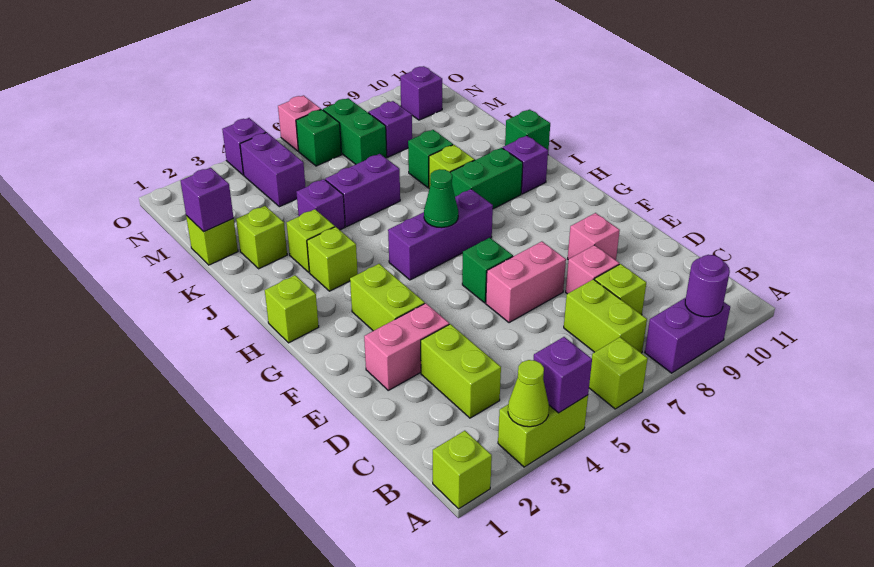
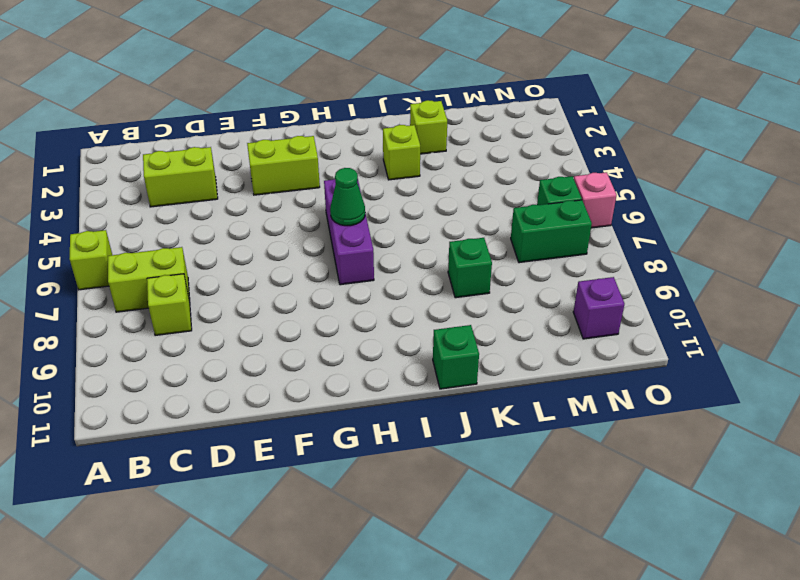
none -> lime brick A1 level 1
none -> lime brick A3:A4 level 1
none -> purple brick A8:A9 level 1
none -> pink brick D8 level 1

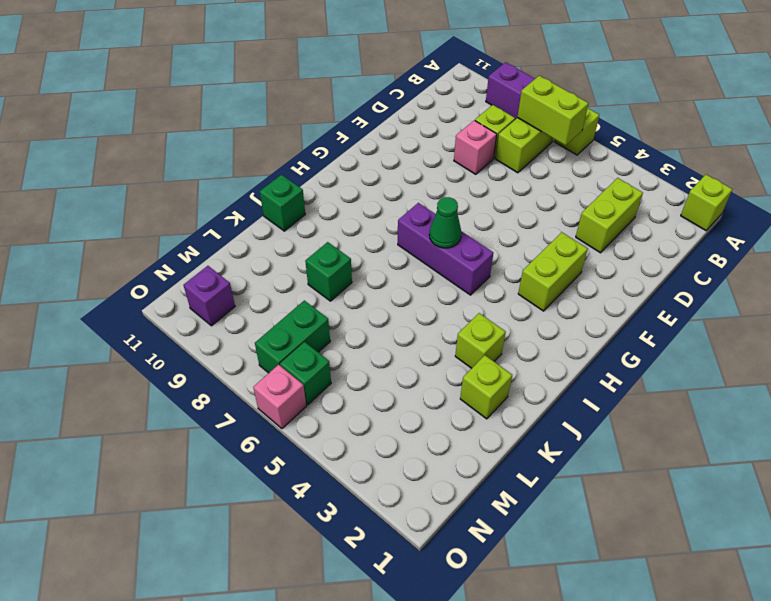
lime brick B6:B7 level 2 -> lime brick A3:A4 level 1
none -> pink brick E2:E3 level 1
none -> pink brick E6:E7 level 1
none -> pink brick E9 level 1
none -> green brick F6 level 1

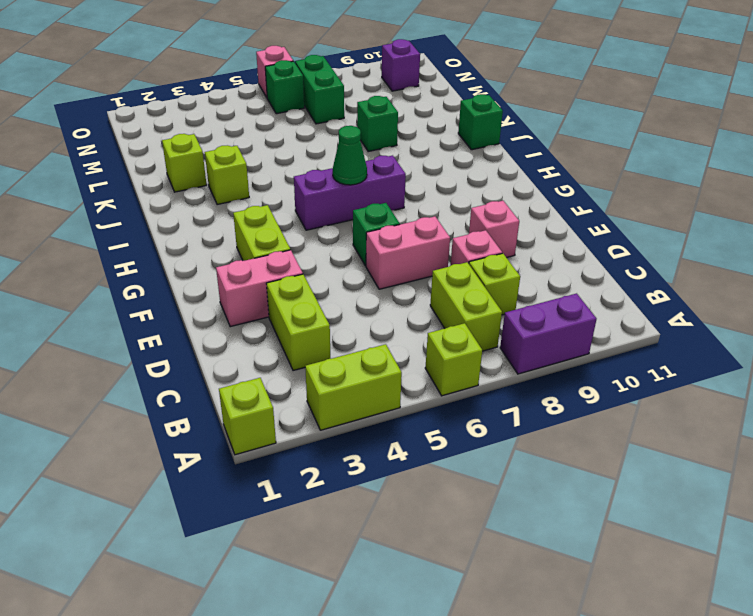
none -> lime brick H1 level 1
none -> lime brick I3 level 1
none -> green brick I8:I9 level 1
none -> purple brick I10 level 1

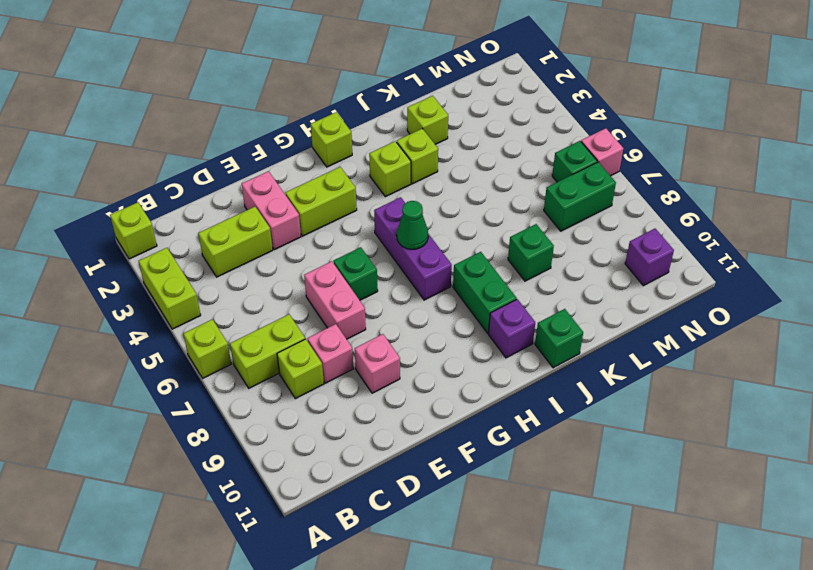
none -> purple brick A8:A9 level 1
none -> lime brick J8 level 1
none -> purple brick K4 level 1
none -> purple brick K5:K6 level 1

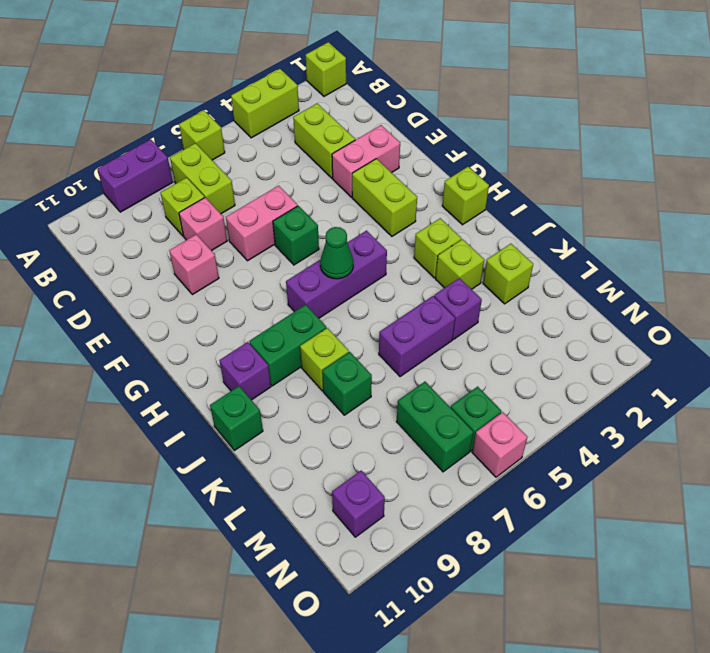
none -> lime brick L1 level 1
none -> purple brick M4:N4 level 1
none -> purple brick M8 level 1
none -> purple brick O4 level 1

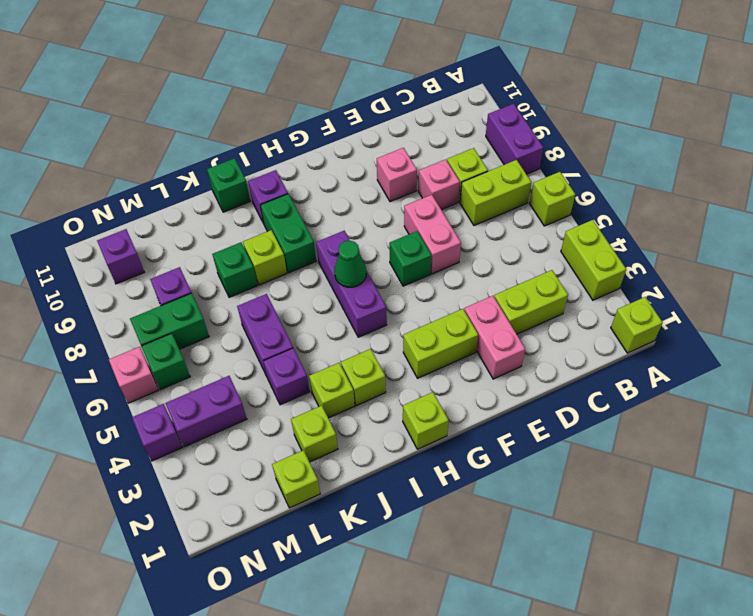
none -> lime cone A3 level 2
none -> purple brick A4 level 2
none -> purple round brick A9 level 2
none -> purple brick L1 level 2

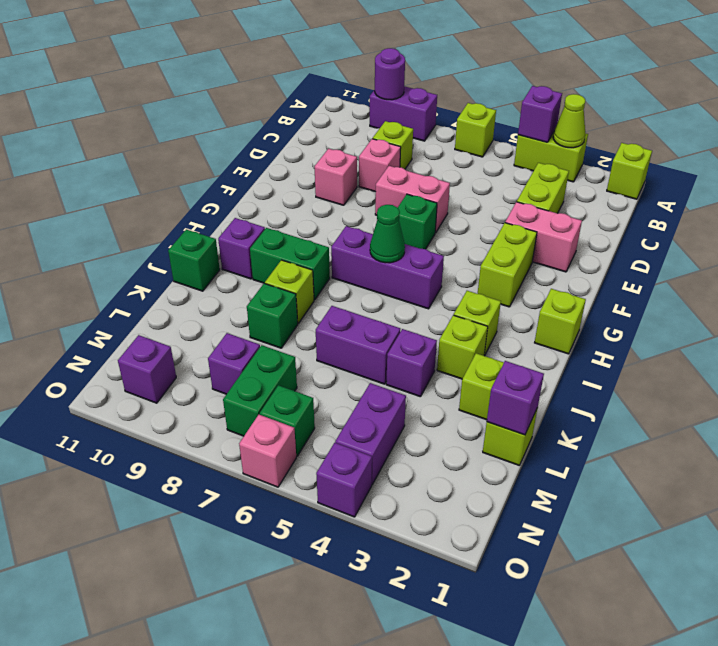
none -> lime brick B7:C7 level 1

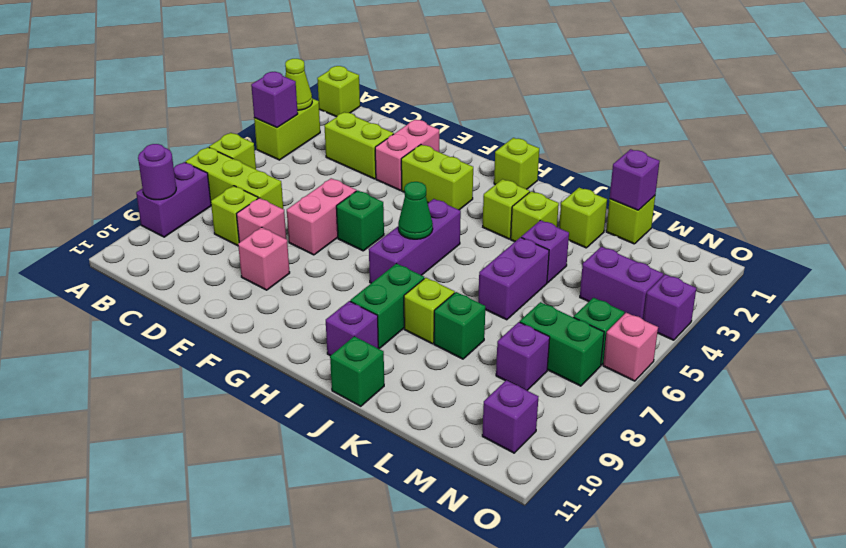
lime brick A7:C7 level 1 -> lime brick B7:C7 level 1

